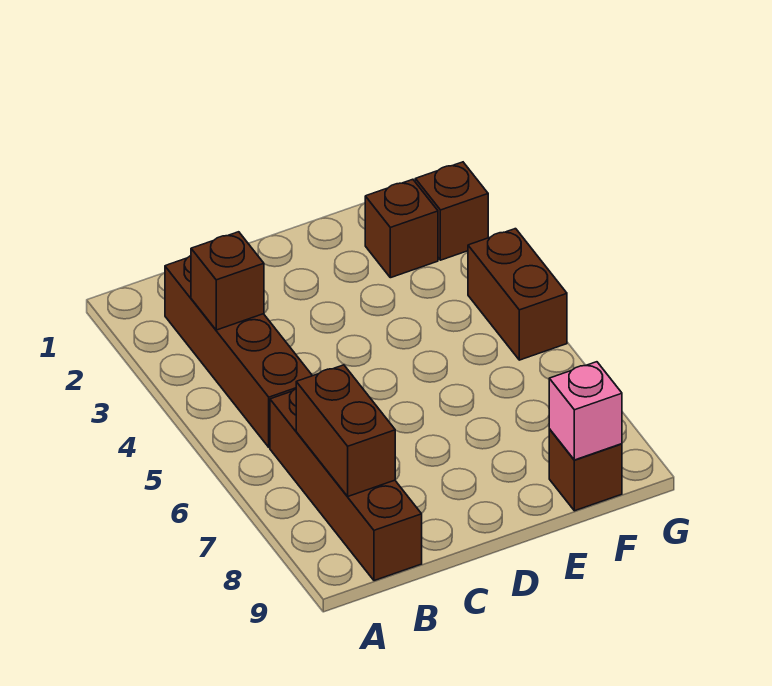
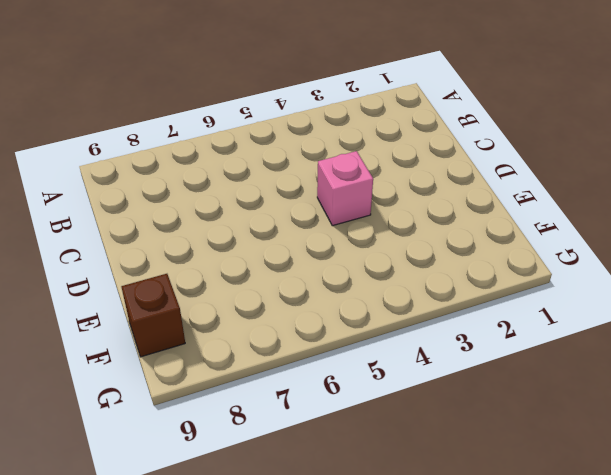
pink brick D4 level 1 -> pink brick F9 level 2
none -> brown brick B2:B5 level 1
none -> brown brick B6:B9 level 1

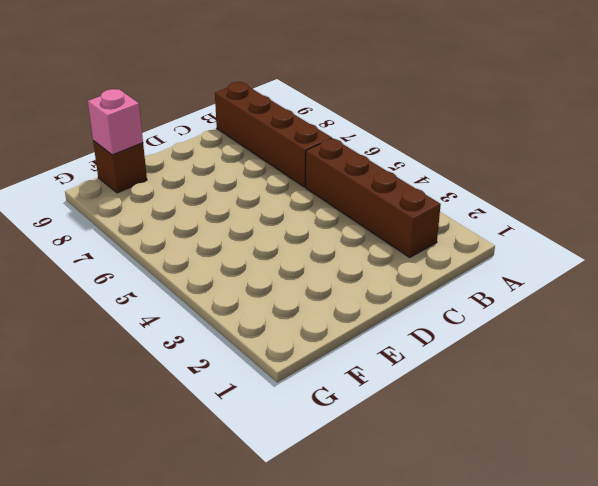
none -> brown brick F2 level 1
none -> brown brick G2 level 1

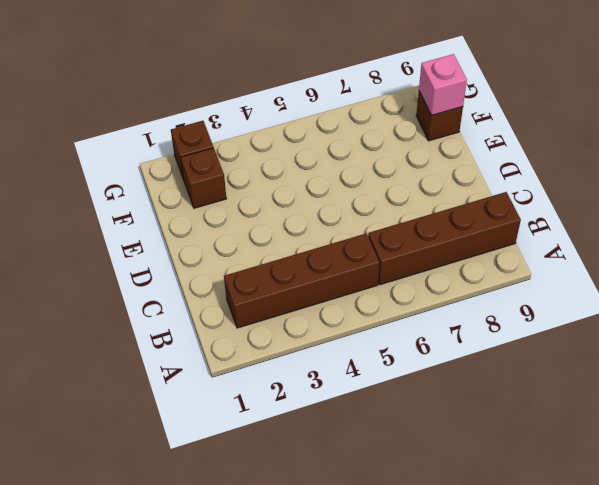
none -> brown brick G4:G5 level 1
none -> brown brick B3 level 2

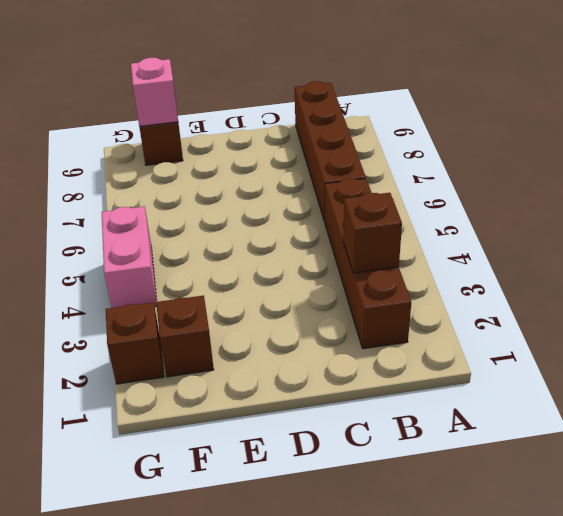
pink brick G4:G5 level 1 -> brown brick G4:G5 level 1
none -> brown brick B7:B8 level 2

